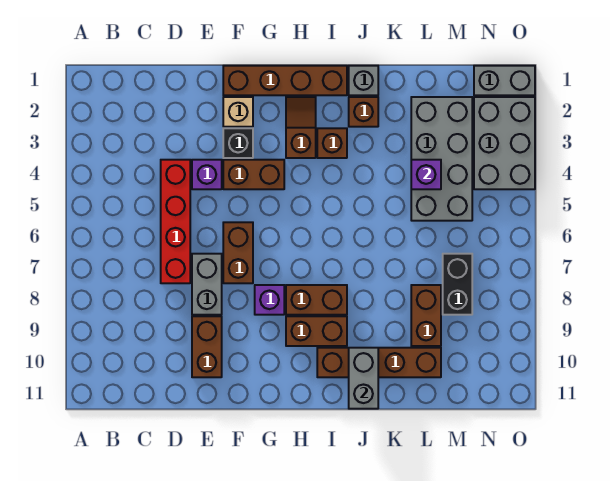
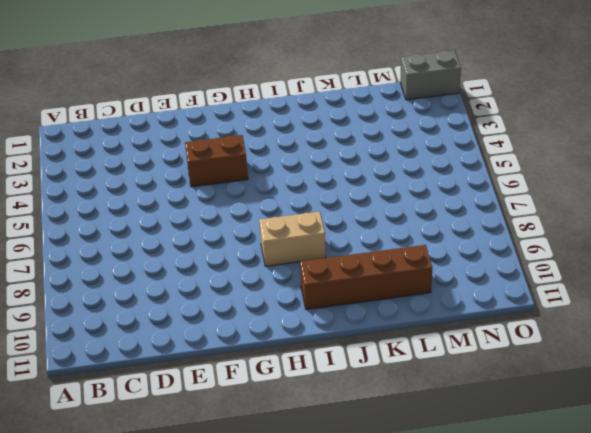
tan brick H8:I8 level 1 -> brown brick H8:I8 level 1
none -> red brick D4:D7 level 1
none -> purple brick E4 level 1
none -> grey brick E7:E8 level 1

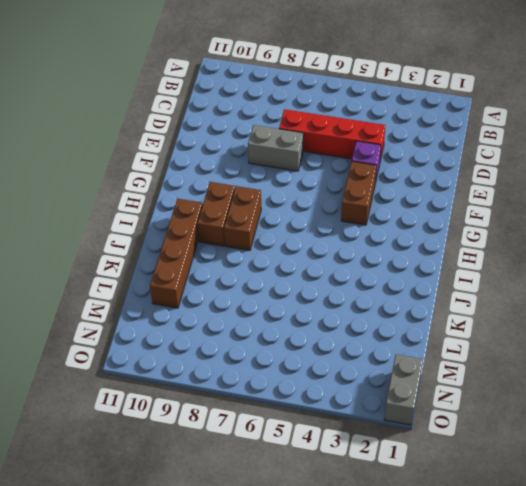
none -> brown brick E9:E10 level 1
none -> brown brick F1:I1 level 1
none -> tan brick F2 level 1

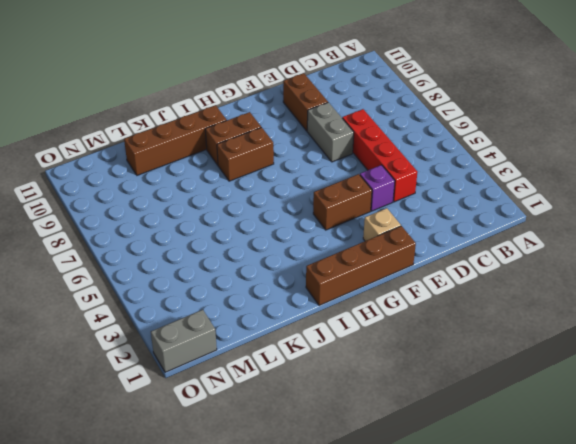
none -> black brick F3 level 1
none -> brown brick F6:F7 level 1
none -> purple brick G8 level 1

